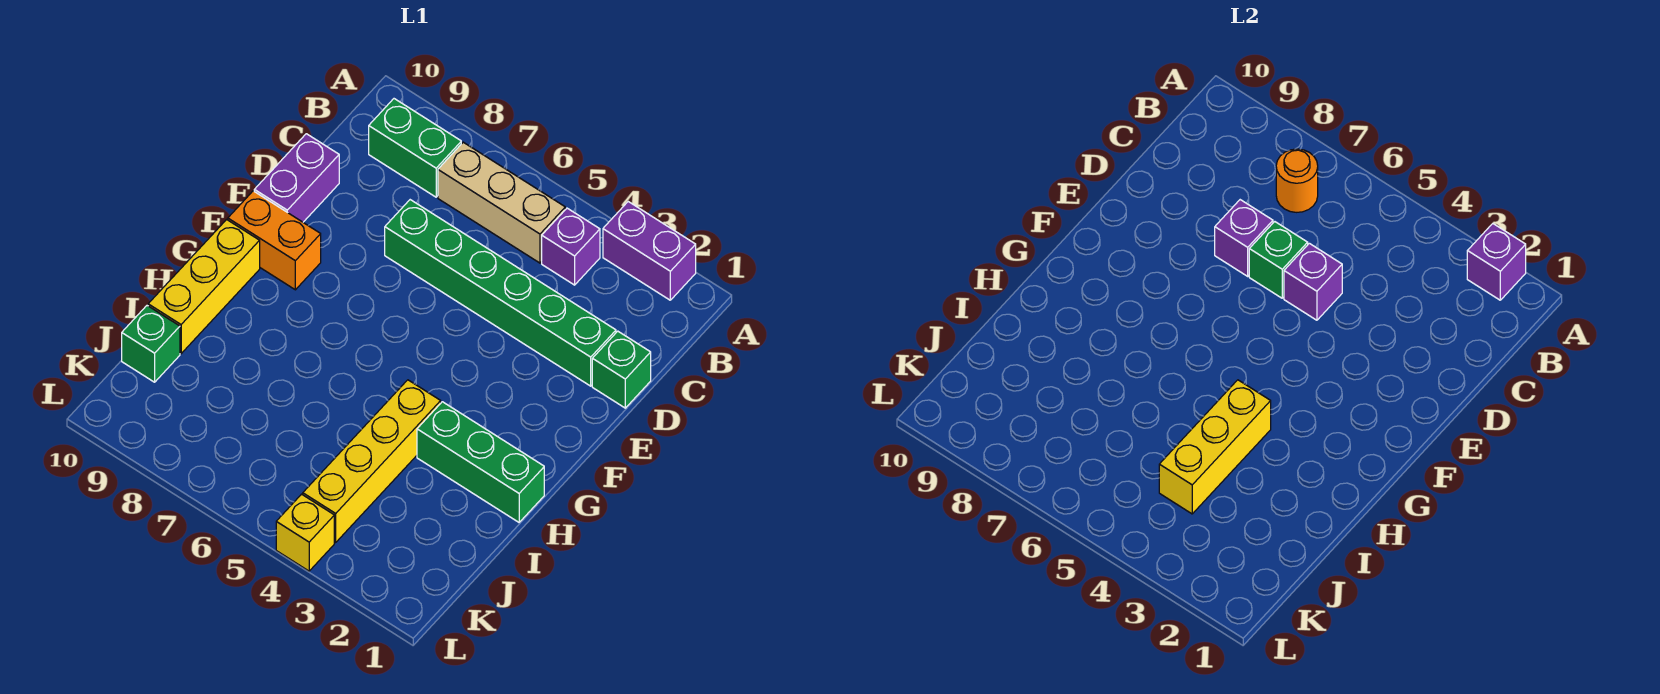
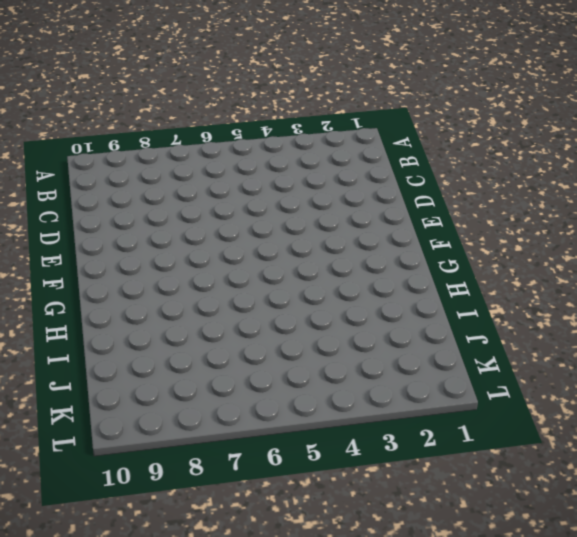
none -> purple brick A2:A3 level 1
none -> purple brick B4 level 1
none -> tan brick B5:B7 level 1

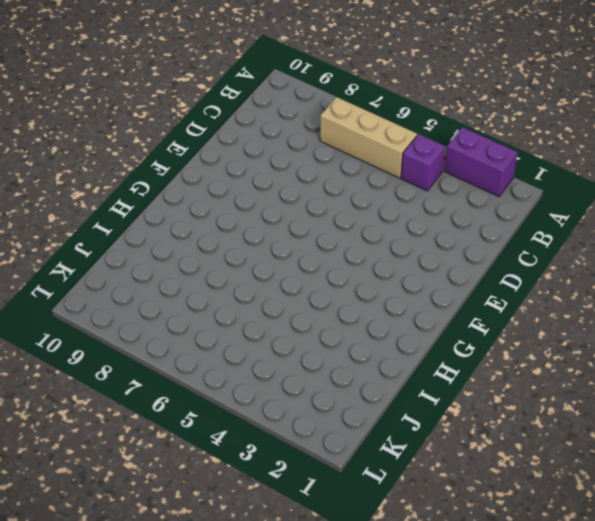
none -> green brick B8:B9 level 1
none -> green brick D1 level 1
none -> green brick D2:D7 level 1

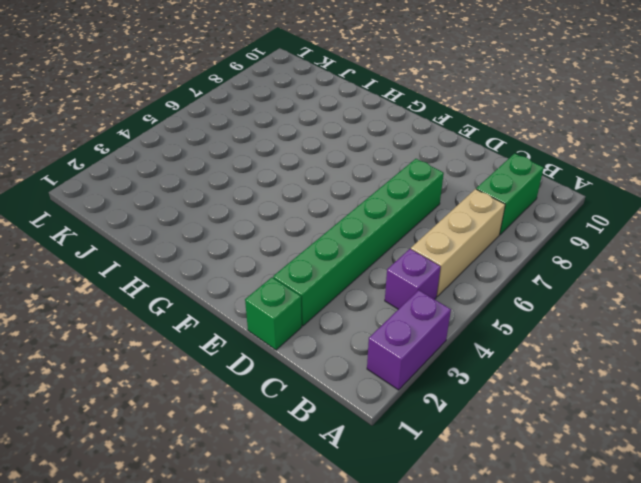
none -> purple brick D10:E10 level 1
none -> orange brick F9:F10 level 1
none -> yellow brick G10:I10 level 1

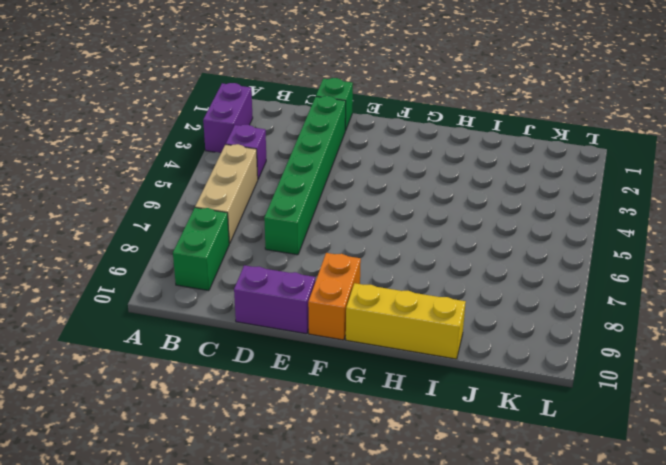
none -> green brick H1:H3 level 1
none -> yellow brick H4:K4 level 1
none -> green brick J10 level 1

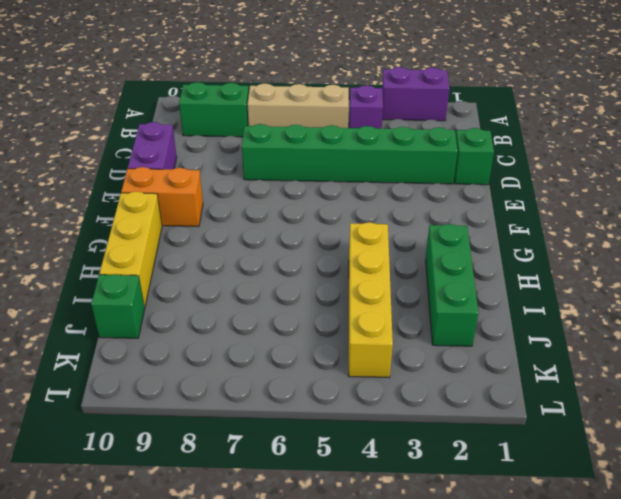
green brick H2:J2 level 1 -> green brick H1:H3 level 1
none -> yellow brick L4 level 1
none -> purple brick A2 level 2
none -> orange round brick B7 level 2

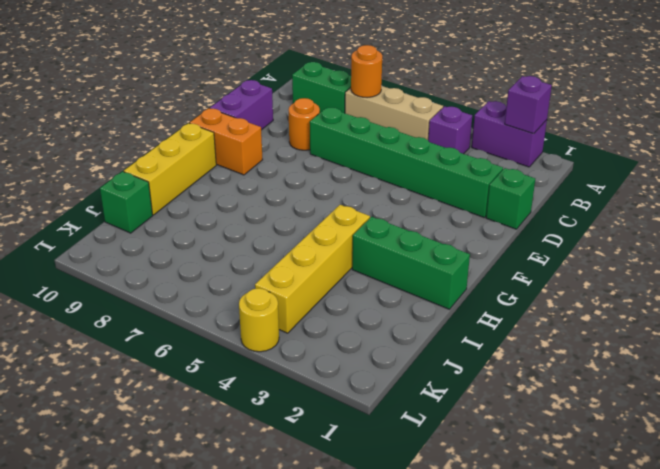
orange round brick D8 level 1 -> none
yellow round brick L4 level 1 -> yellow brick L4 level 1
none -> purple brick D5 level 2
none -> green brick D6 level 2
none -> purple brick D7 level 2

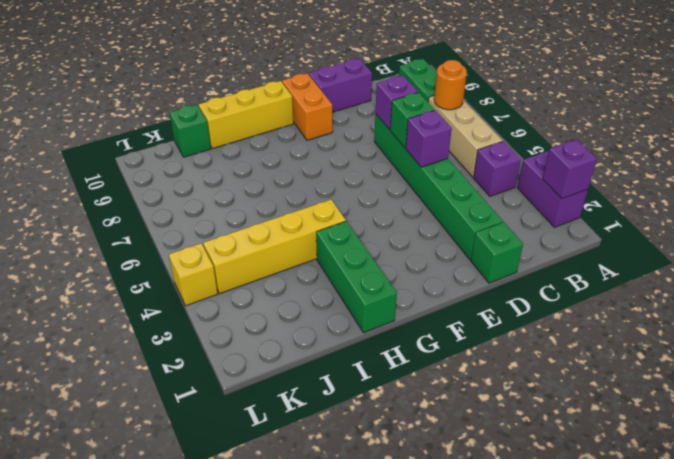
none -> yellow brick H4:J4 level 2

